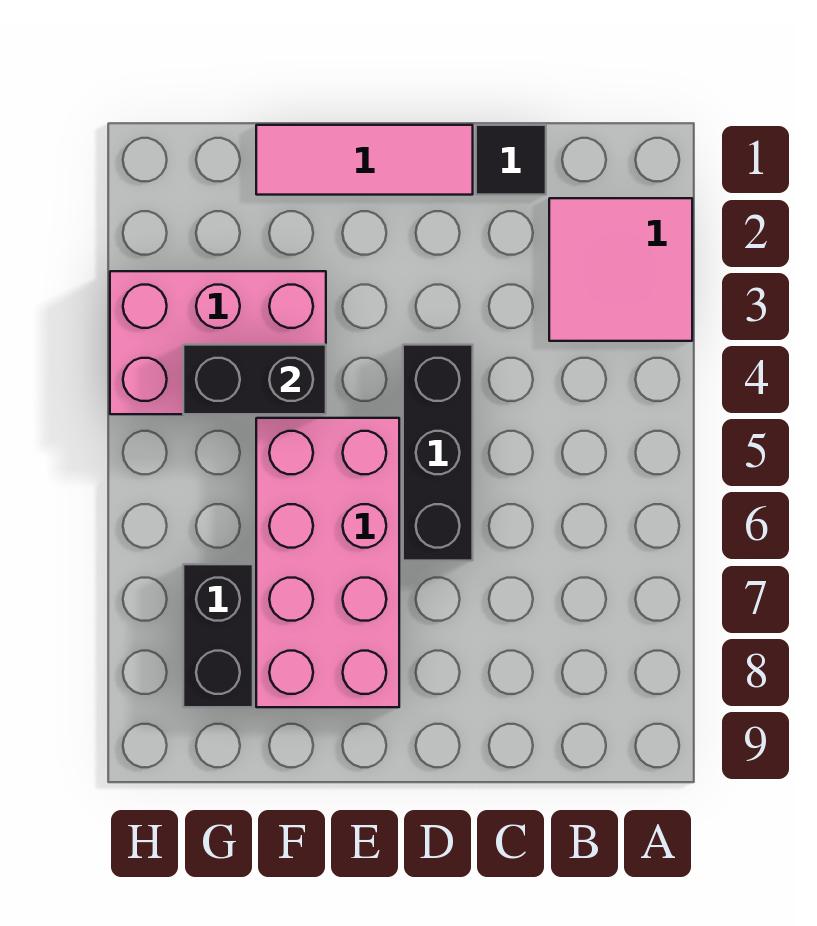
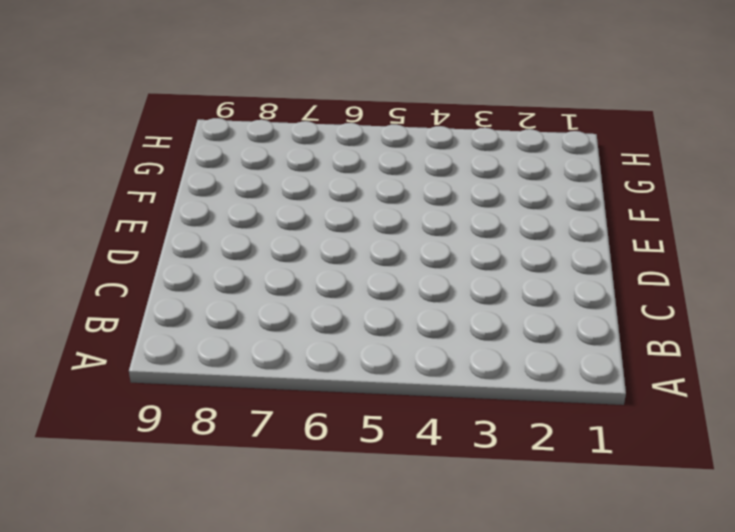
none -> pink tile A2:B3 level 1
none -> black tile C1 level 1

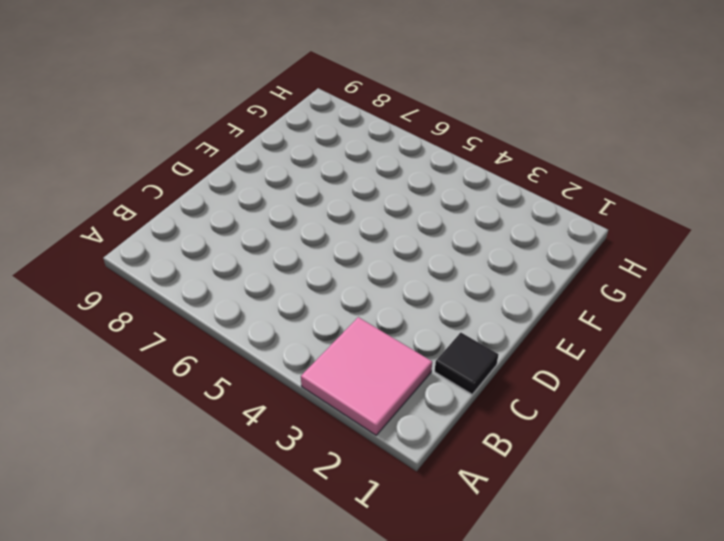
none -> pink tile D1:F1 level 1
none -> black brick D4:D6 level 1

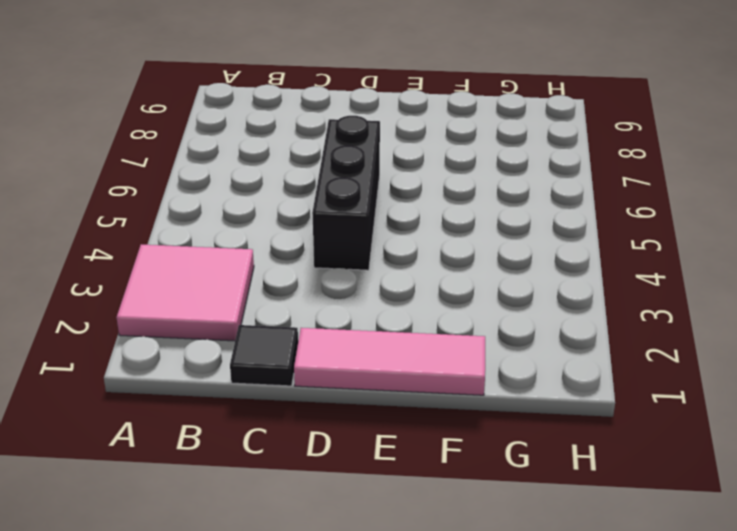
none -> pink brick E5:F8 level 1
none -> pink brick F3:H4 level 1

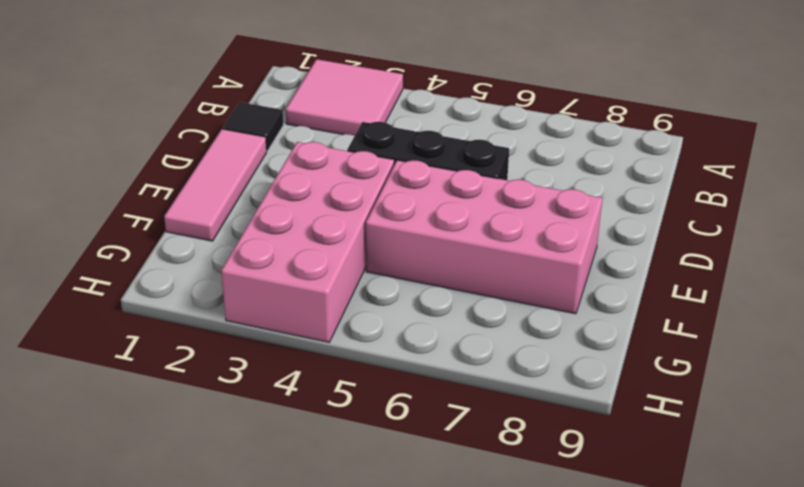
pink brick E3:H4 level 1 -> pink brick F3:H4 level 1
none -> black brick G7:G8 level 1
none -> black brick F4:G4 level 2

